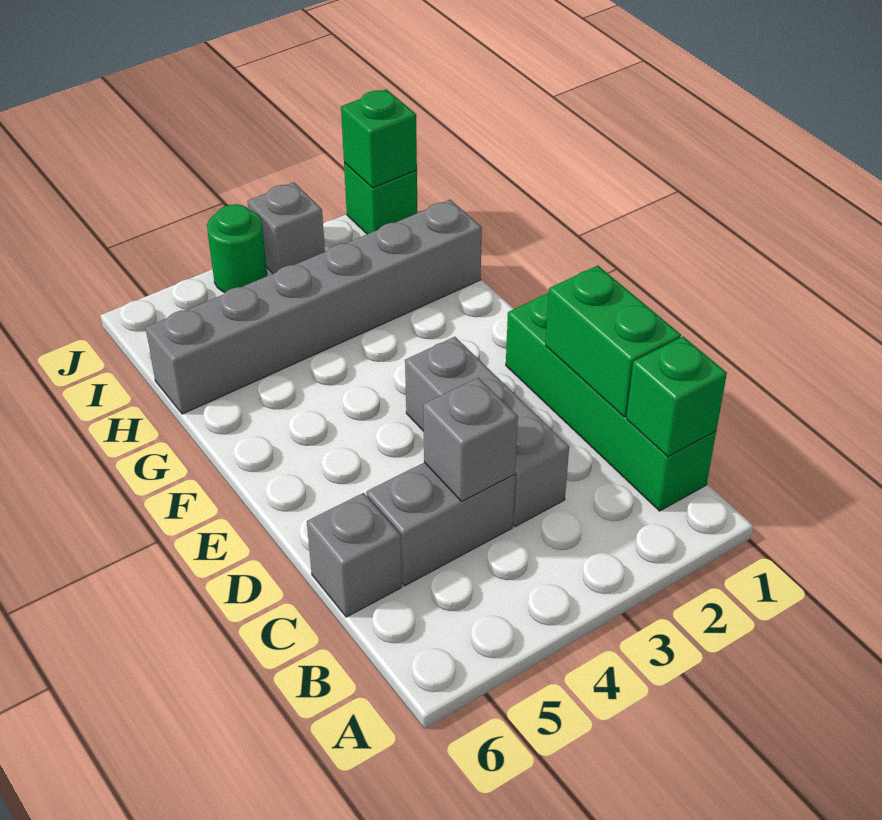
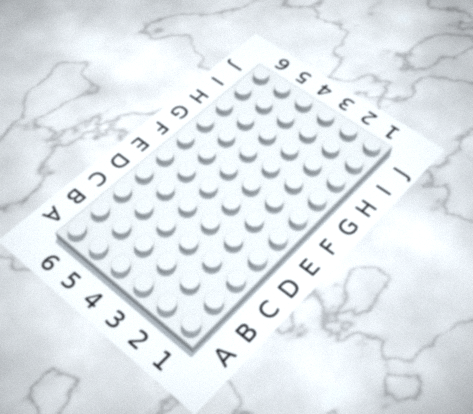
none -> green brick B1:E1 level 1
none -> grey brick C3:E3 level 1
none -> grey brick C4:C5 level 1

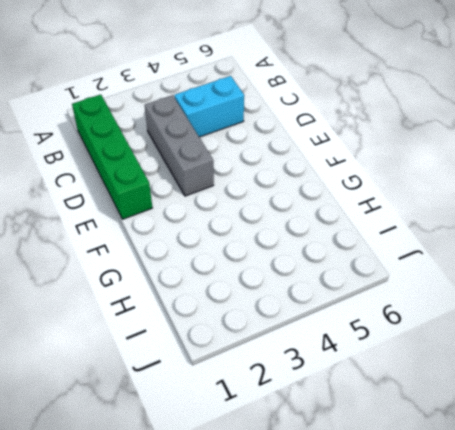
cyan brick C4:C5 level 1 -> grey brick C4:C5 level 1
none -> grey brick C6 level 1
none -> grey brick H1:H6 level 1
none -> green brick J1 level 1

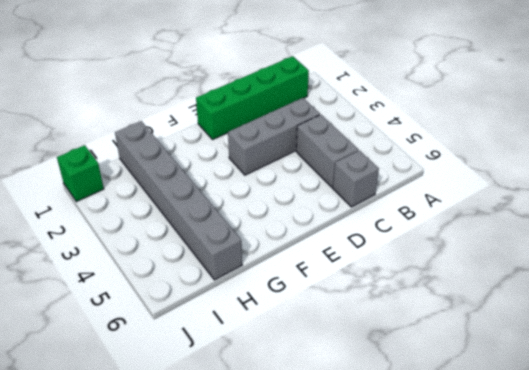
none -> grey brick J3 level 1
none -> green round brick J4 level 1
none -> green brick B1 level 2

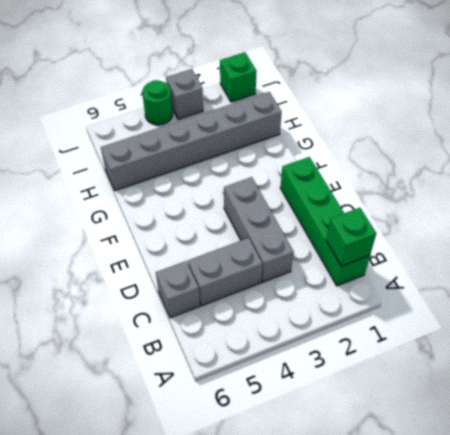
none -> green brick C1:D1 level 2
none -> grey brick C4 level 2
none -> green brick J1 level 2

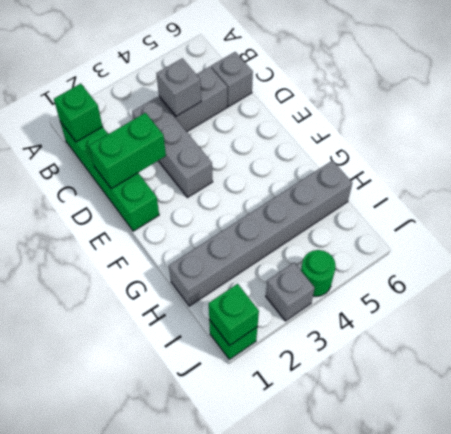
green brick D1:D2 level 2 -> green brick C1:D1 level 2

